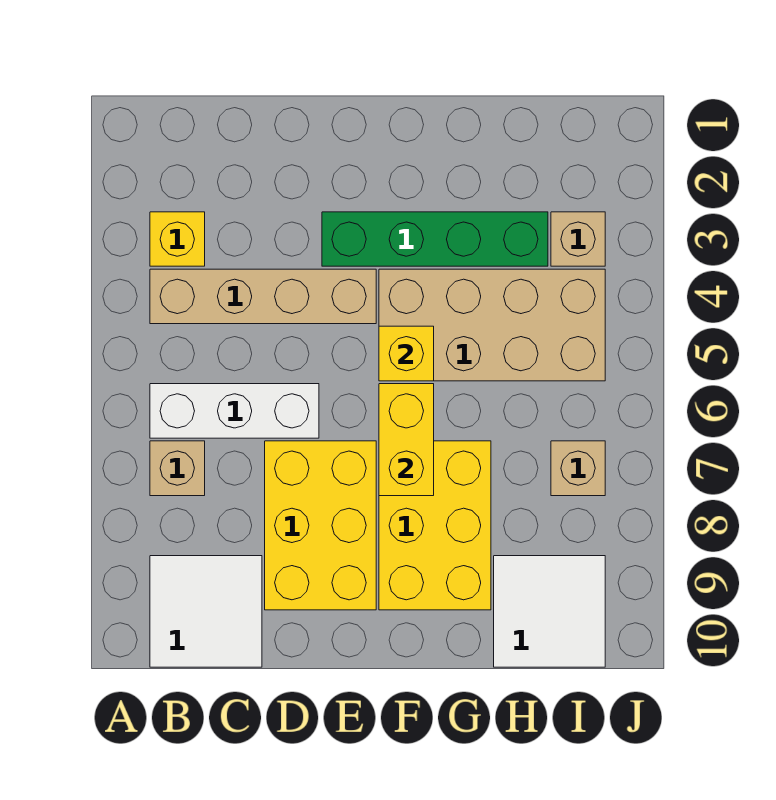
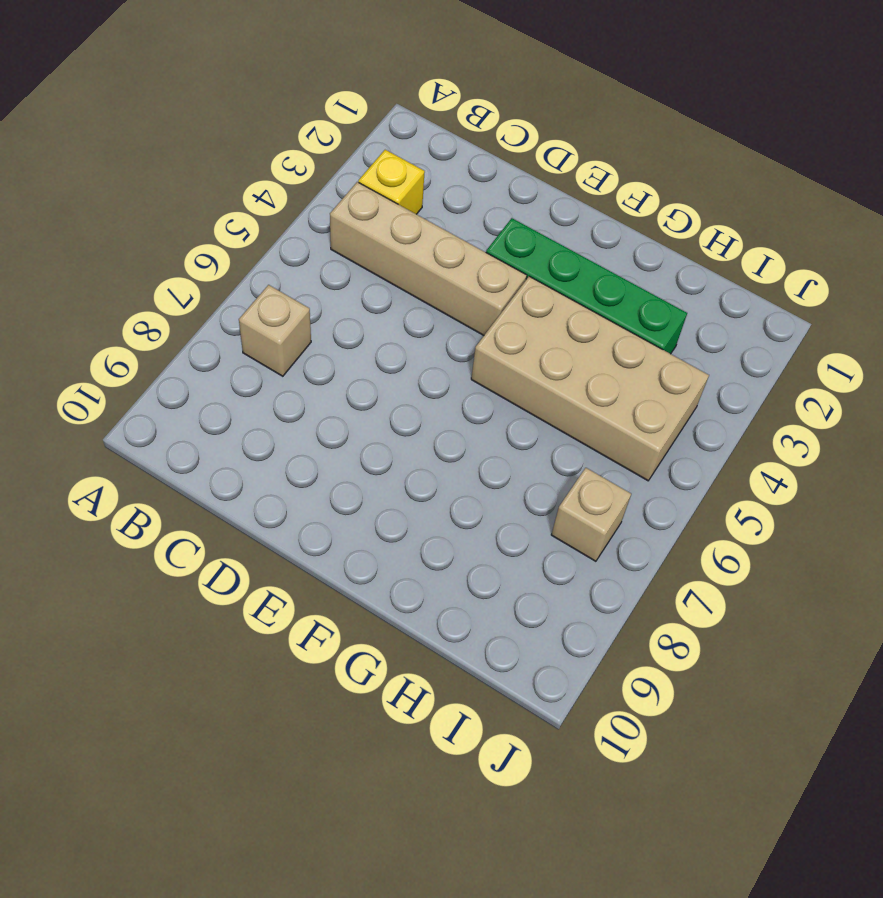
none -> white brick B6:D6 level 1
none -> white tile B9:C10 level 1
none -> yellow brick D7:E9 level 1

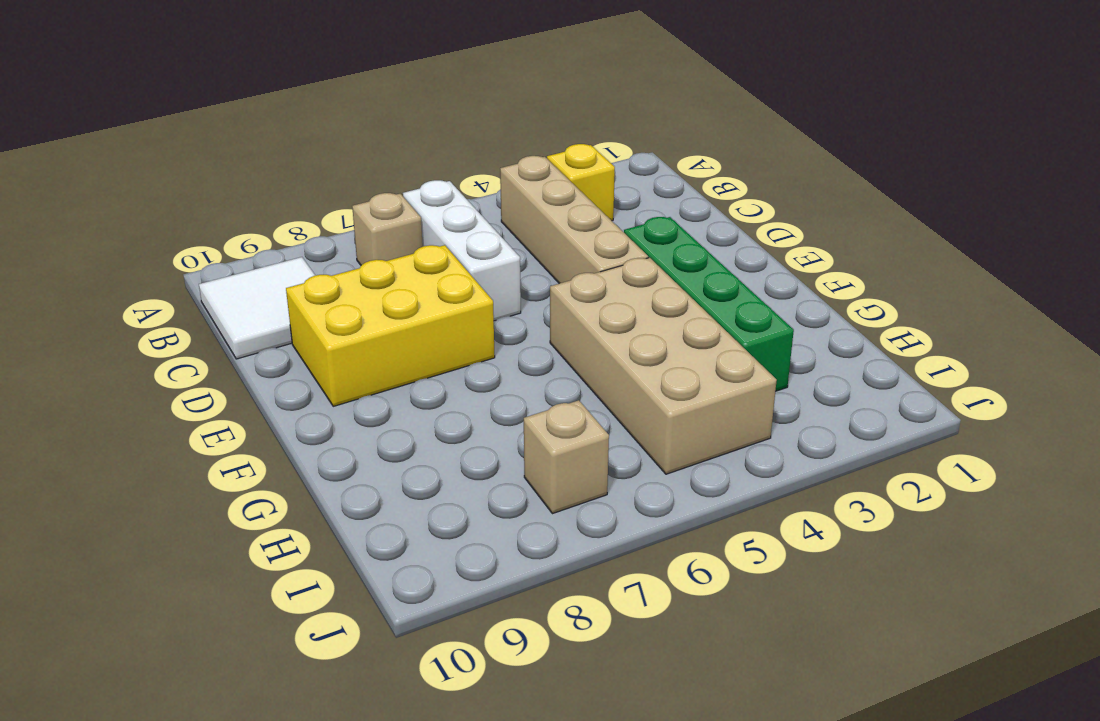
none -> yellow brick F7:G9 level 1
none -> white tile H9:I10 level 1
none -> tan brick I3 level 1

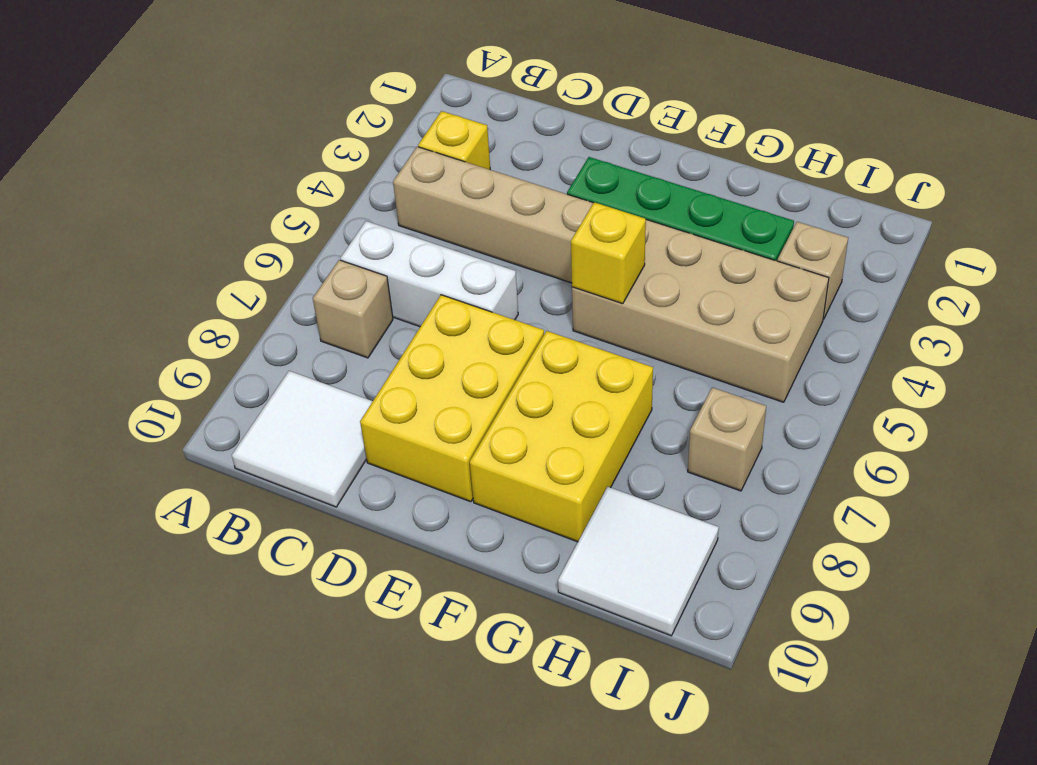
none -> yellow brick F6:F7 level 2

